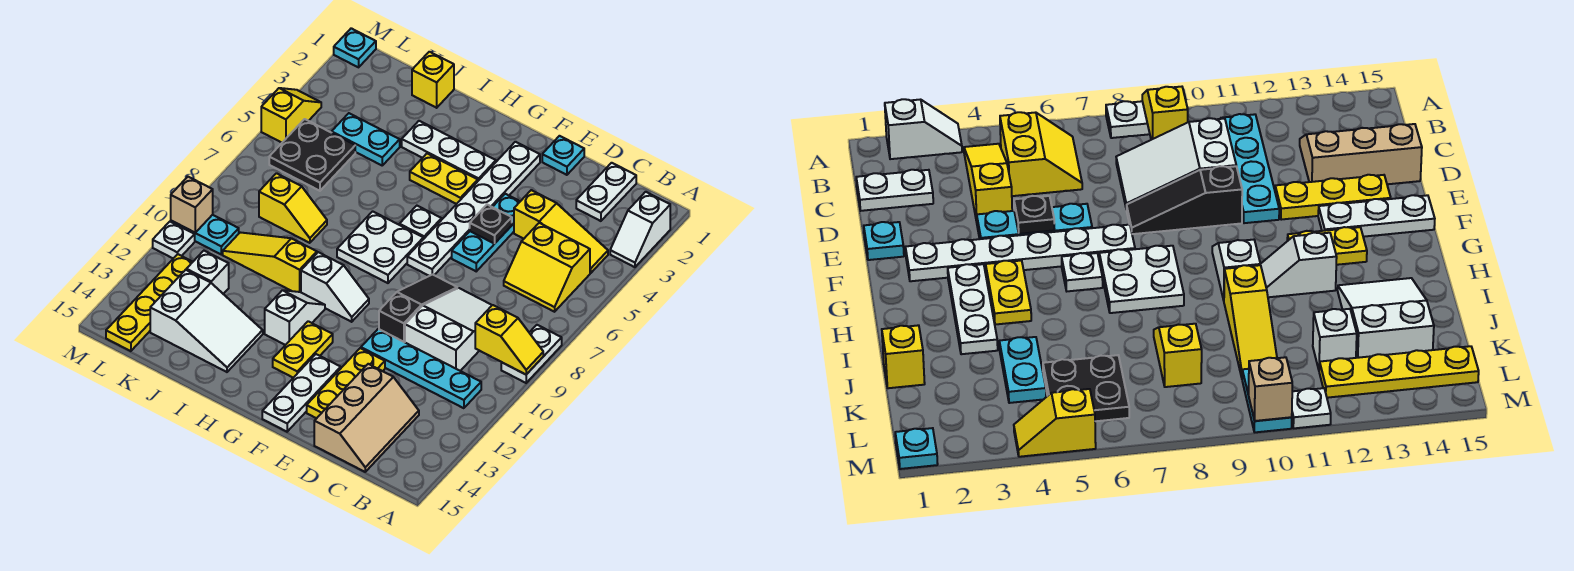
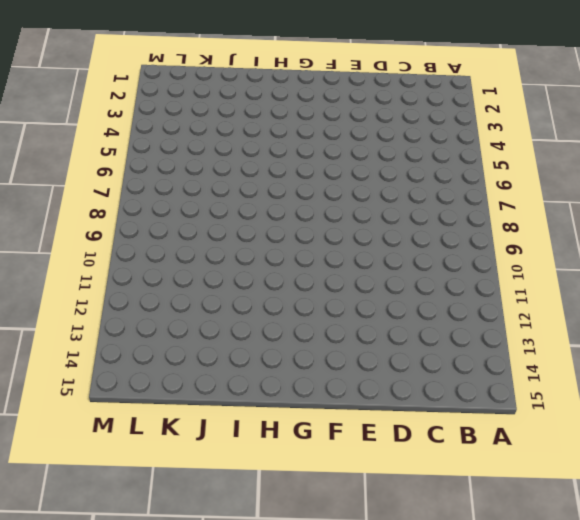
none -> white slope A2:A3 level 1 top 2
none -> white plate A8:A9 level 1
none -> yellow slope B4:D4 level 1 top D
none -> yellow slope B5:C6 level 1 top 5

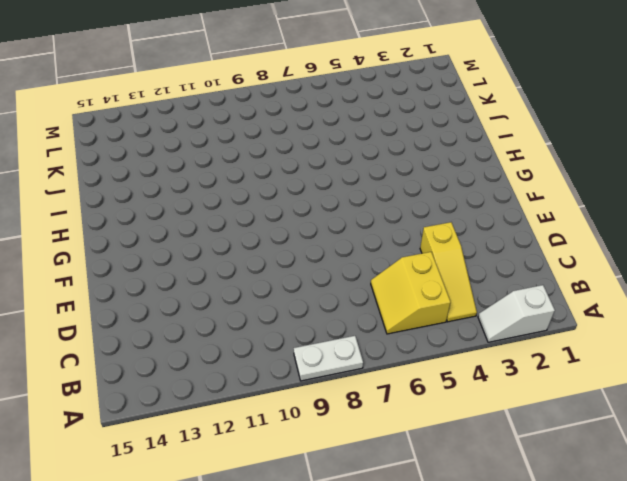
none -> cyan plate B11:E11 level 1
none -> white plate C1:C2 level 1
none -> white slope C8:D10 level 1 top 10
none -> tan slope C13:D15 level 1 top D

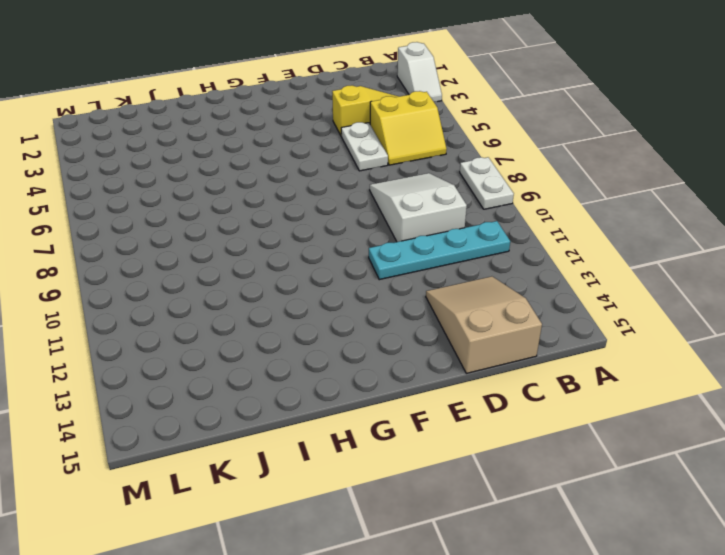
tan slope C13:D15 level 1 top 15 -> tan slope C13:D15 level 1 top D
white plate D5:D6 level 1 -> white plate C1:C2 level 1
none -> cyan plate E1 level 1
none -> cyan plate E4:E6 level 1
none -> black slope E8:E10 level 1 top 10
none -> yellow plate E12:E14 level 1

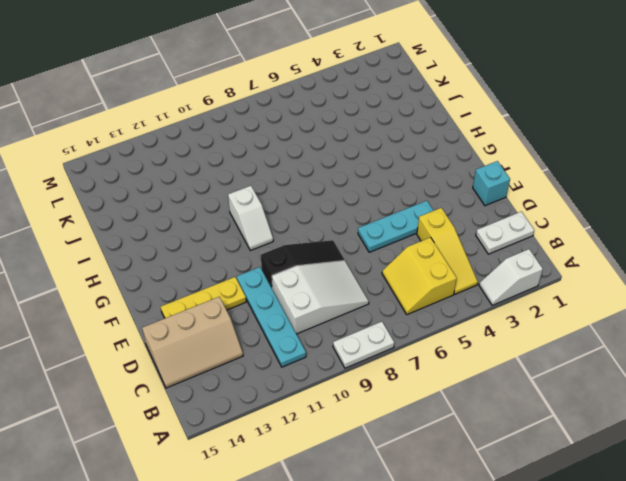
cyan brick E1 level 1 -> cyan plate E1 level 1
none -> white plate F2:F7 level 1
none -> white plate F13:F15 level 1
none -> white plate G3:I3 level 1
none -> yellow plate G4:H4 level 1

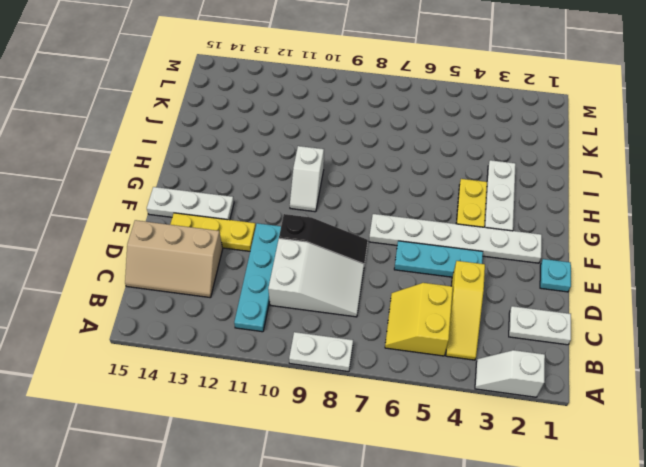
none -> white plate G6 level 1
none -> white plate G7:H8 level 1
none -> yellow plate G12:G13 level 1
none -> white slope H11:H12 level 1 top 12

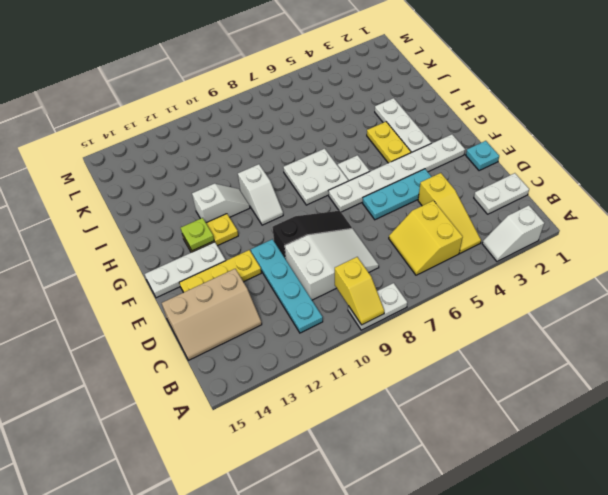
lime plate G13 level 2 -> none
none -> yellow slope I10:K10 level 1 top I
none -> white slope I13:K14 level 1 top K
none -> yellow brick J1 level 1
none -> cyan plate J4:K4 level 1

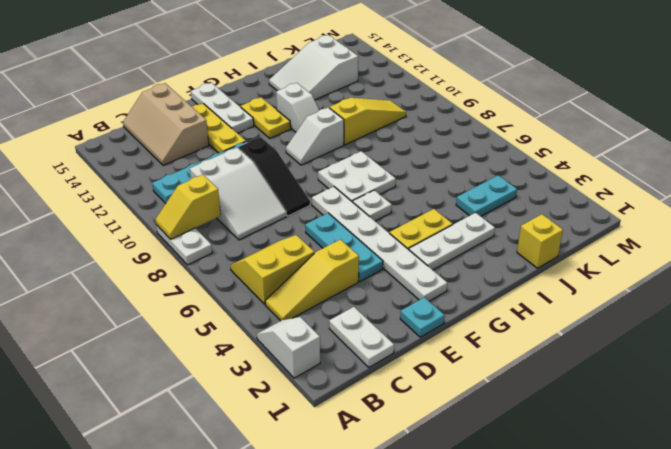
none -> yellow slope J8:K8 level 1 top K
none -> black plate K5:L6 level 1
none -> white brick K12 level 1
none -> cyan plate L10:M10 level 1

